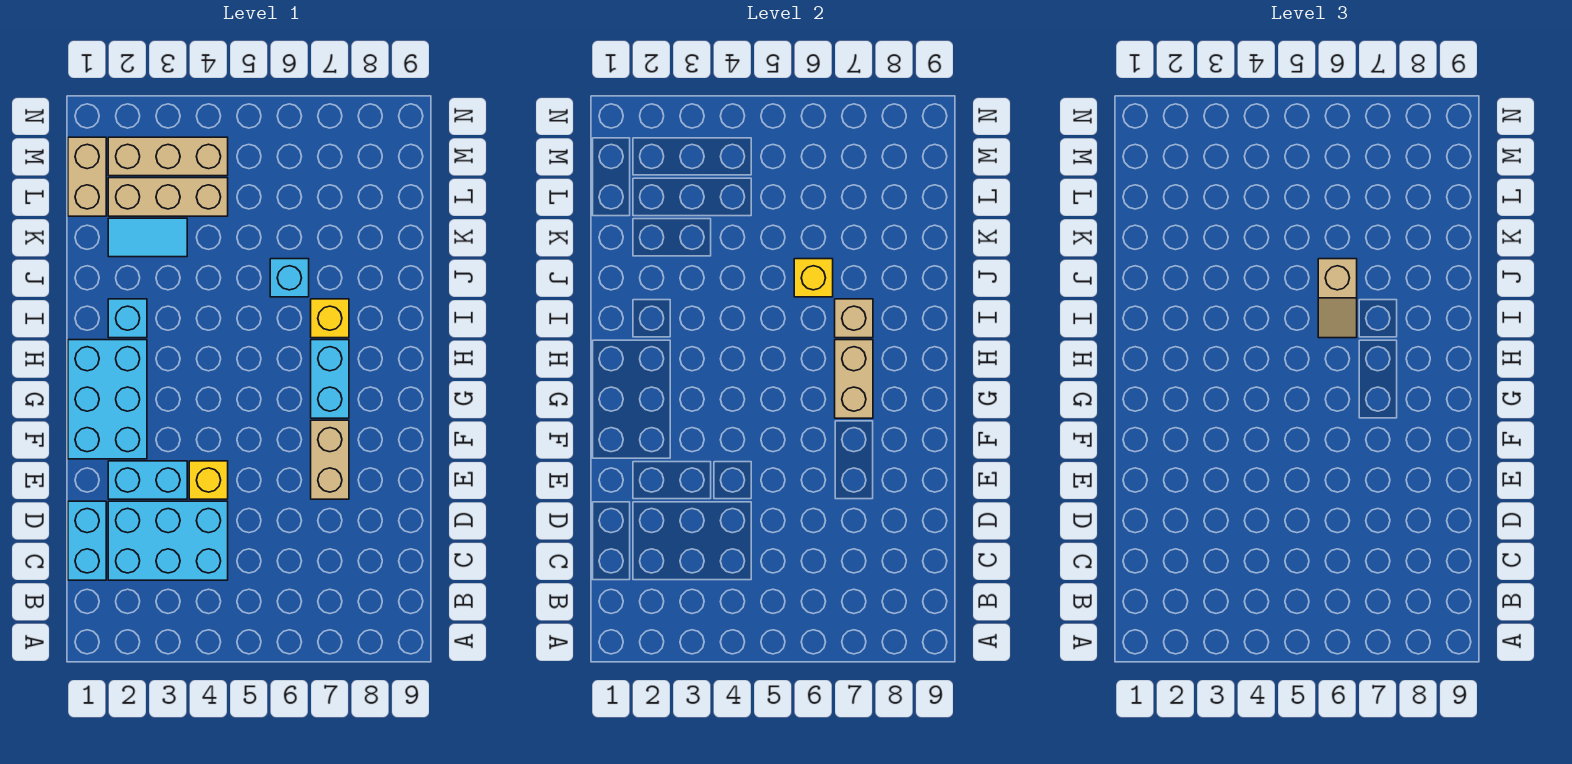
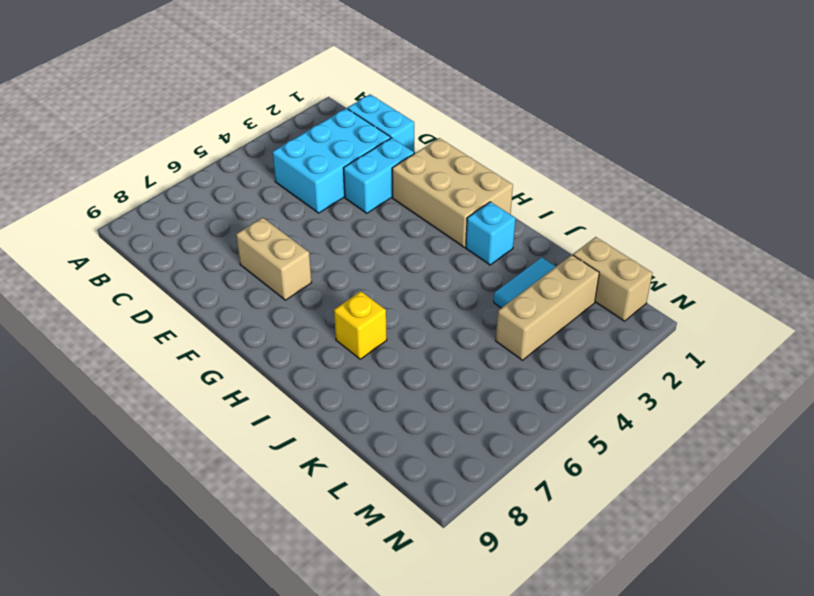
tan brick F1:H2 level 1 -> cyan brick F1:H2 level 1
none -> yellow brick E4 level 1
none -> cyan brick G7:H7 level 1
none -> cyan brick J6 level 1

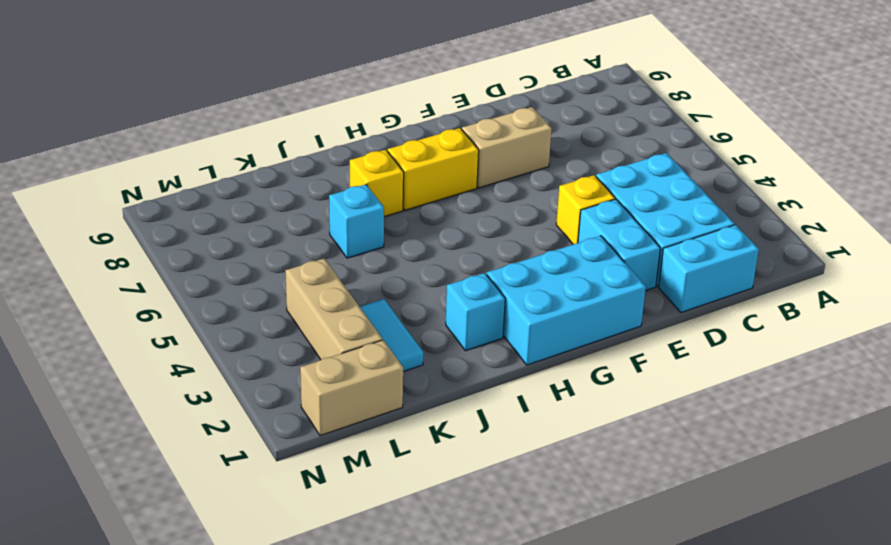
yellow brick G7:H7 level 1 -> cyan brick G7:H7 level 1
none -> tan brick M2:M4 level 1
none -> tan brick G7:H7 level 2
none -> tan brick I7 level 2

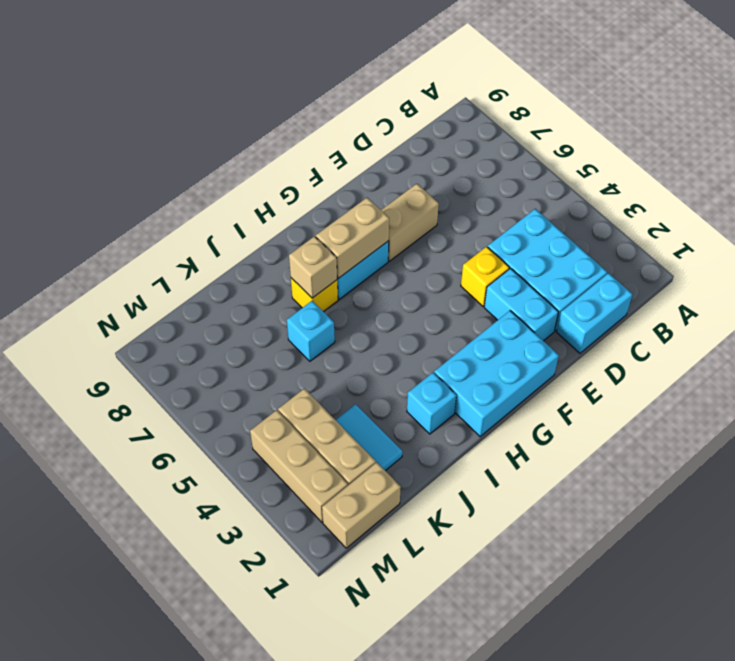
none -> yellow brick J6 level 2
none -> tan slope I6:J6 level 3 top J

